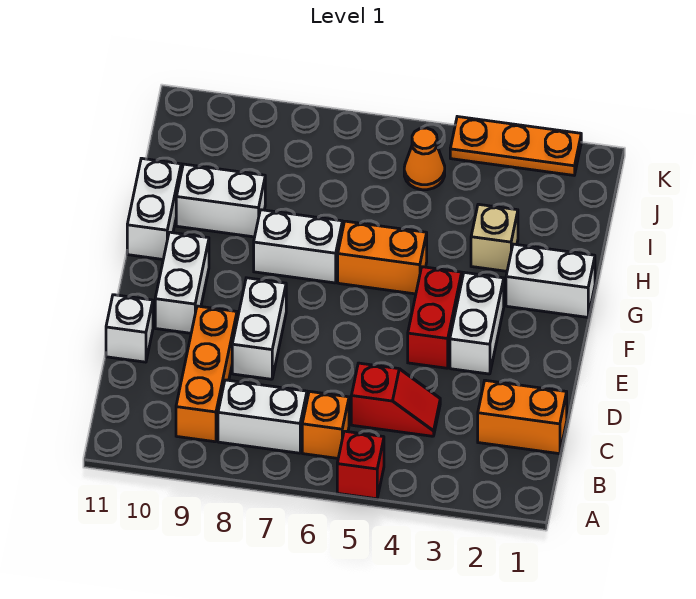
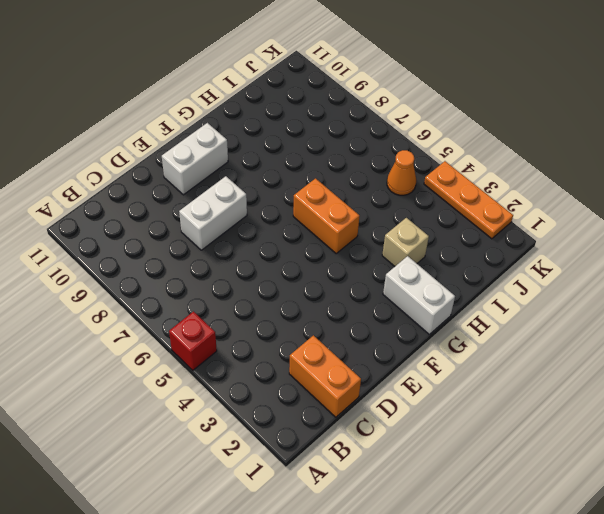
none -> orange brick B6 level 1
none -> white brick B7:B8 level 1
none -> orange brick B9:D9 level 1

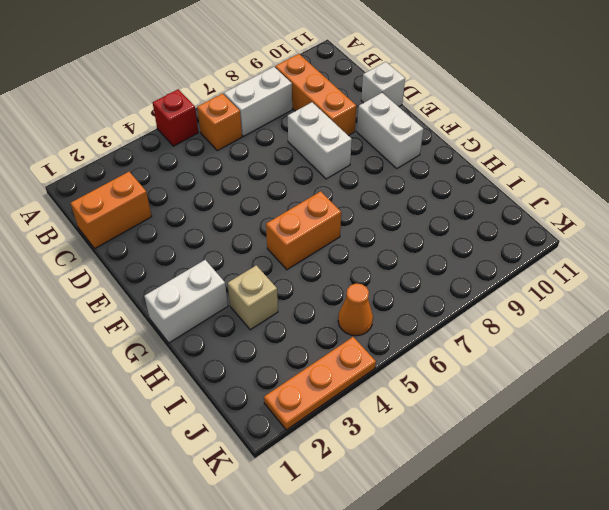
none -> red slope C4:C5 level 1 top 5
none -> white brick E3:F3 level 1
none -> red brick E4:F4 level 1

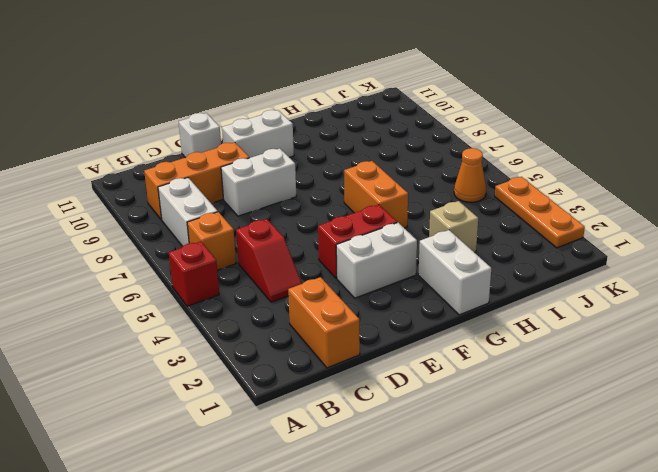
none -> white brick G7:G8 level 1
none -> white brick G11:H11 level 1
none -> white brick H9:H10 level 1

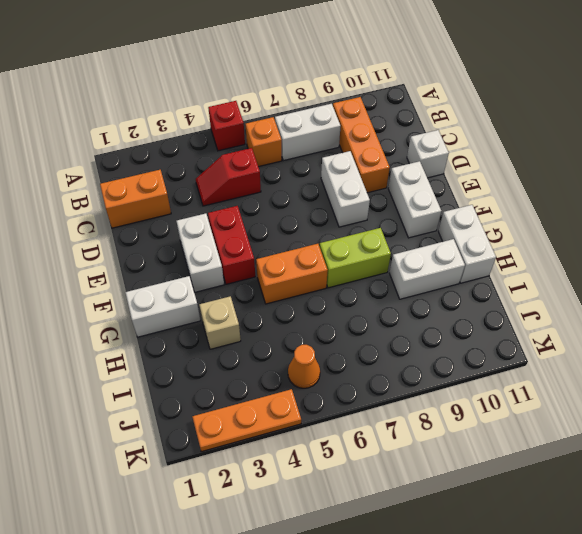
lime brick G7:G8 level 1 -> white brick G7:G8 level 1

